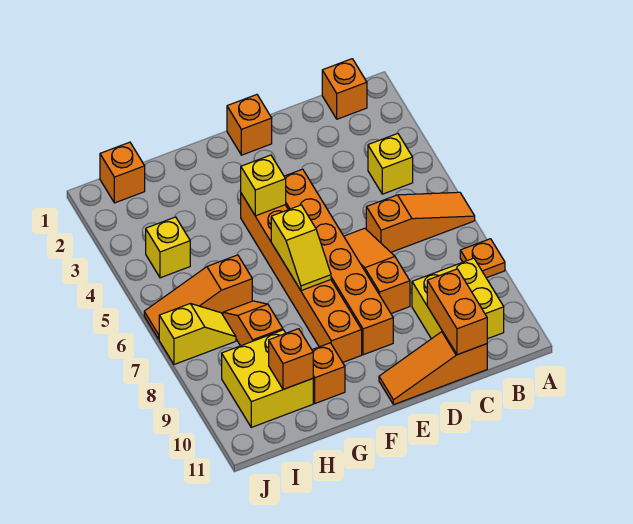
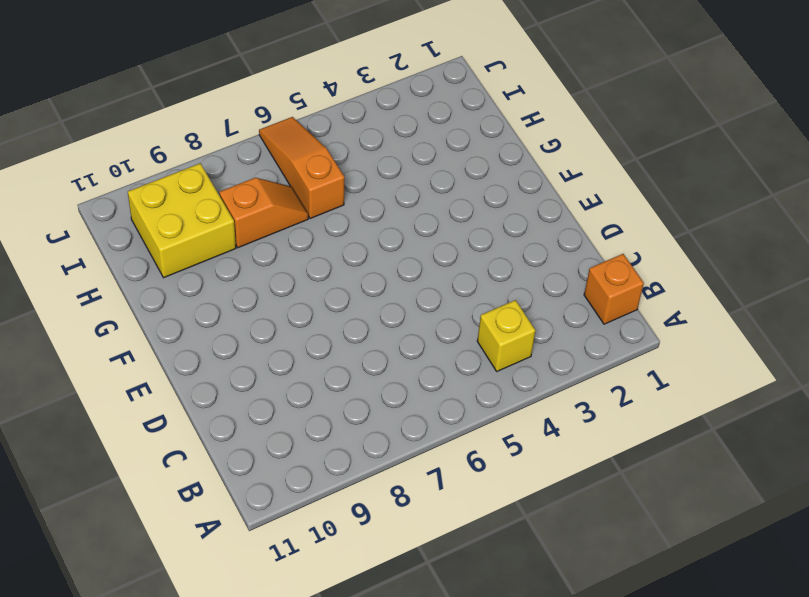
none -> orange slope A6:C6 level 1 top C
none -> orange plate A8 level 1
none -> yellow brick B9:C10 level 1

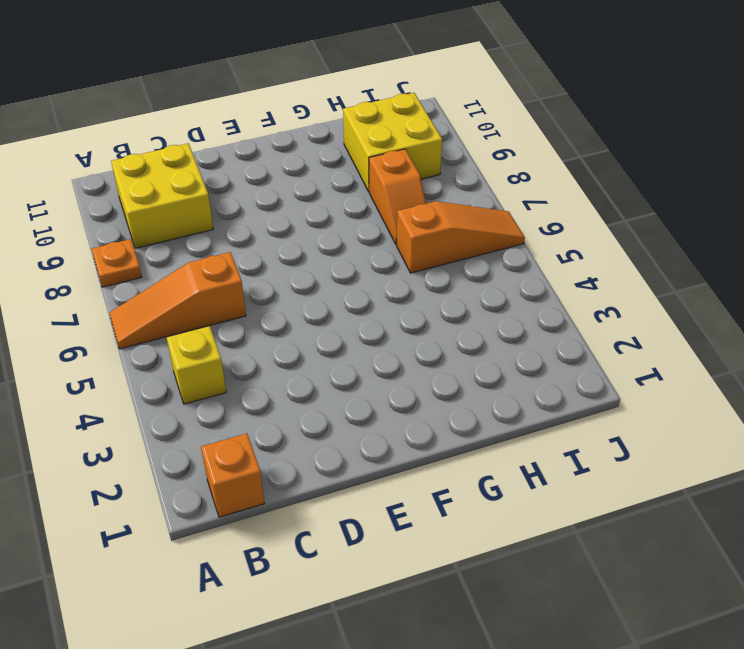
none -> orange slope C11:E11 level 1 top C
none -> orange slope D6:D8 level 1 top 8
none -> orange brick E1 level 1

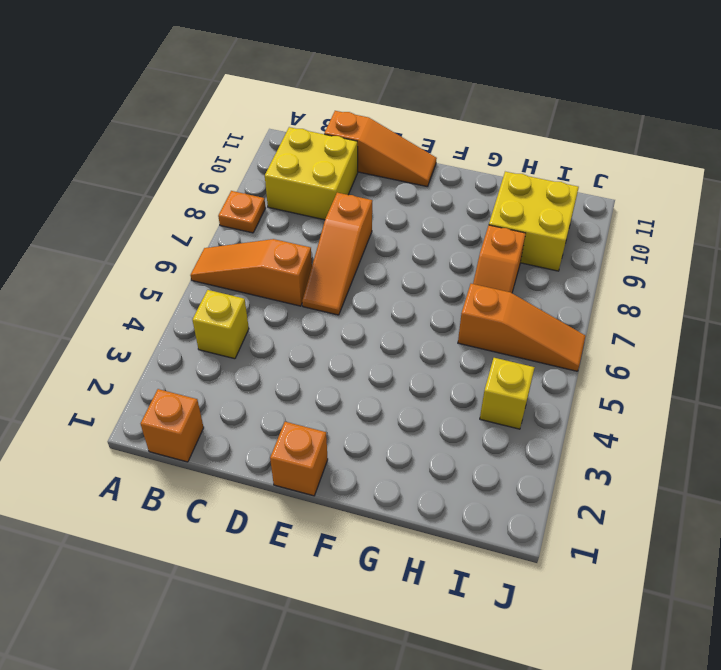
none -> orange brick E4:E9 level 1
none -> orange brick F4:F9 level 1
none -> orange brick G10 level 1

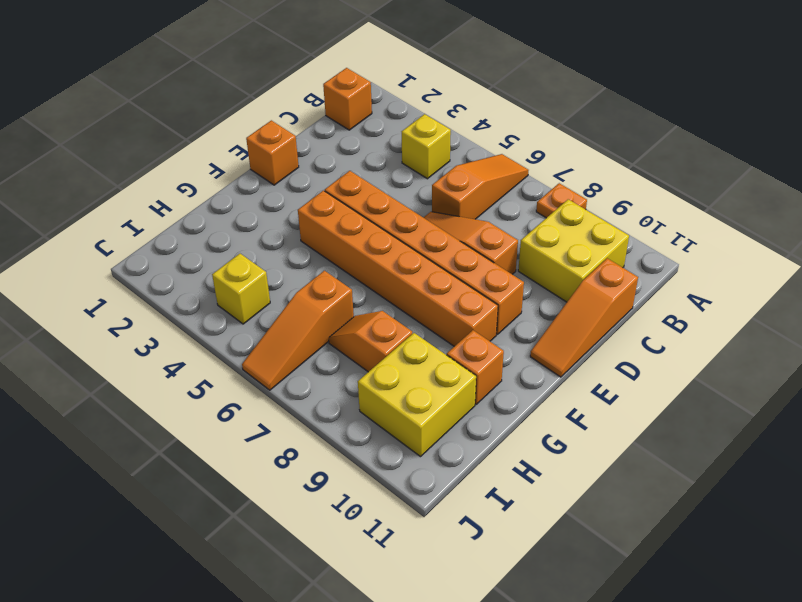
none -> orange brick I1 level 1
none -> yellow slope I7:J7 level 1 top J
none -> orange brick C10:C11 level 2

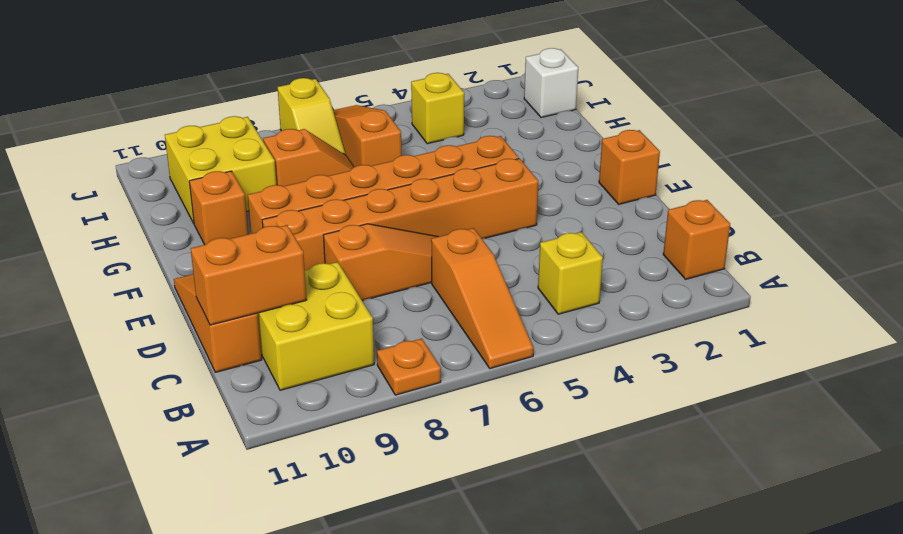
white brick I1 level 1 -> orange brick I1 level 1
none -> yellow brick F4 level 2
none -> yellow slope F6:F7 level 2 top 6
none -> orange brick H10 level 2

